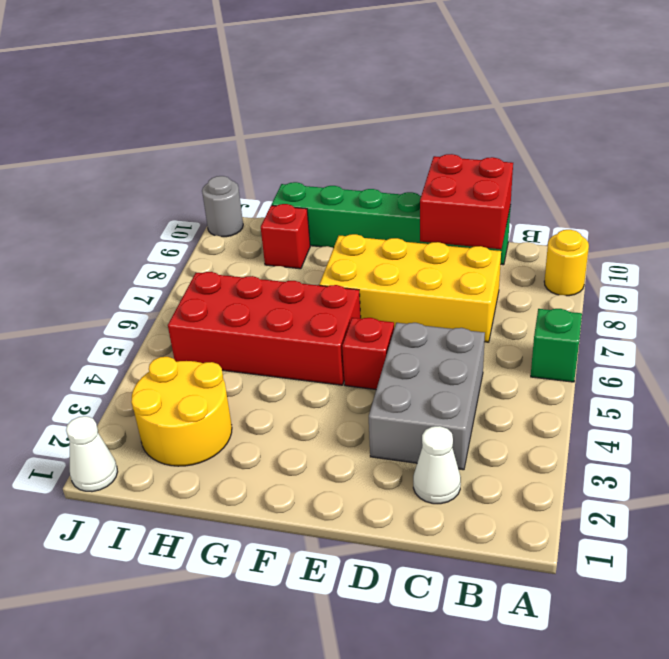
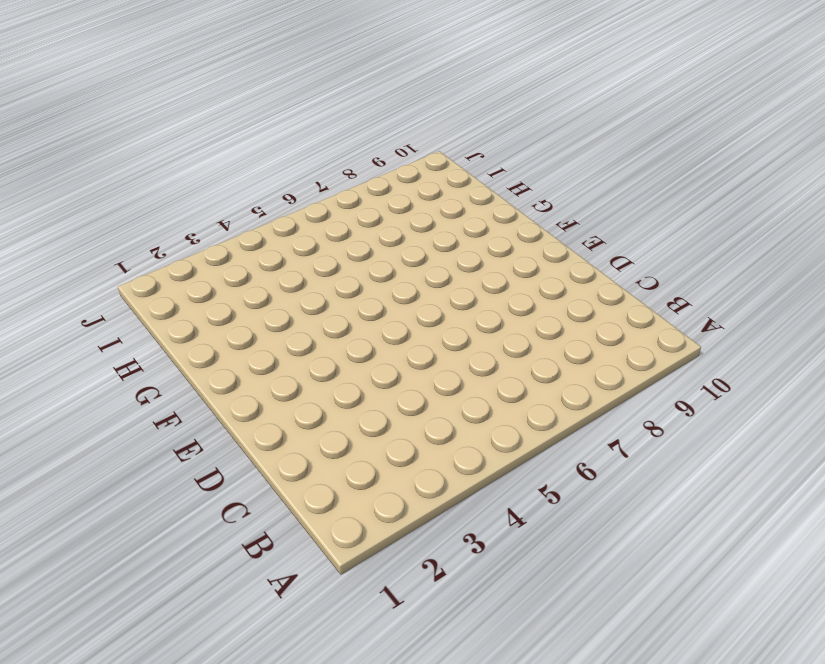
none -> green brick A6 level 1
none -> yellow round brick A9 level 1
none -> white cone C2 level 1

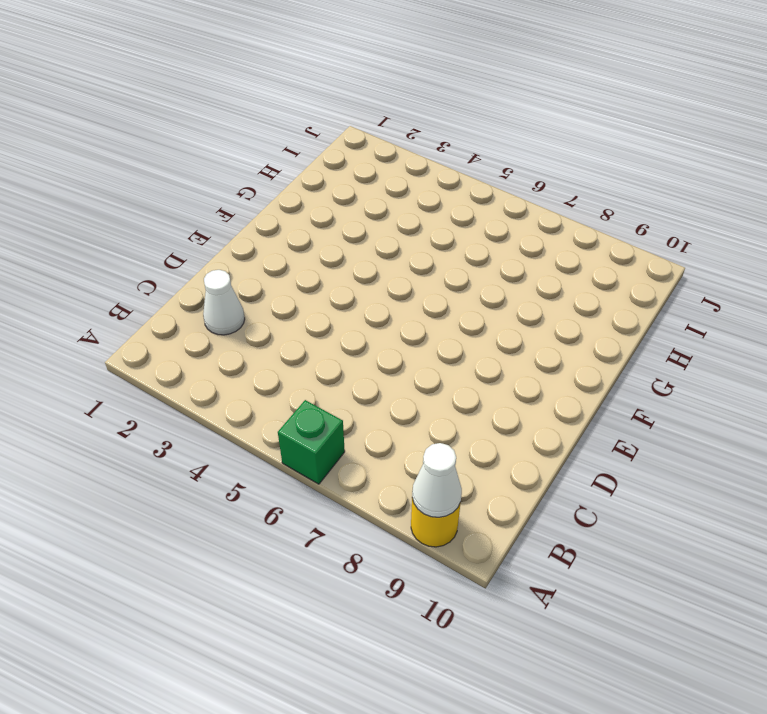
white cone A9 level 2 -> white cone J1 level 1
none -> grey brick C3:D5 level 1
none -> yellow brick C7:F8 level 1
none -> green brick C10:H10 level 1

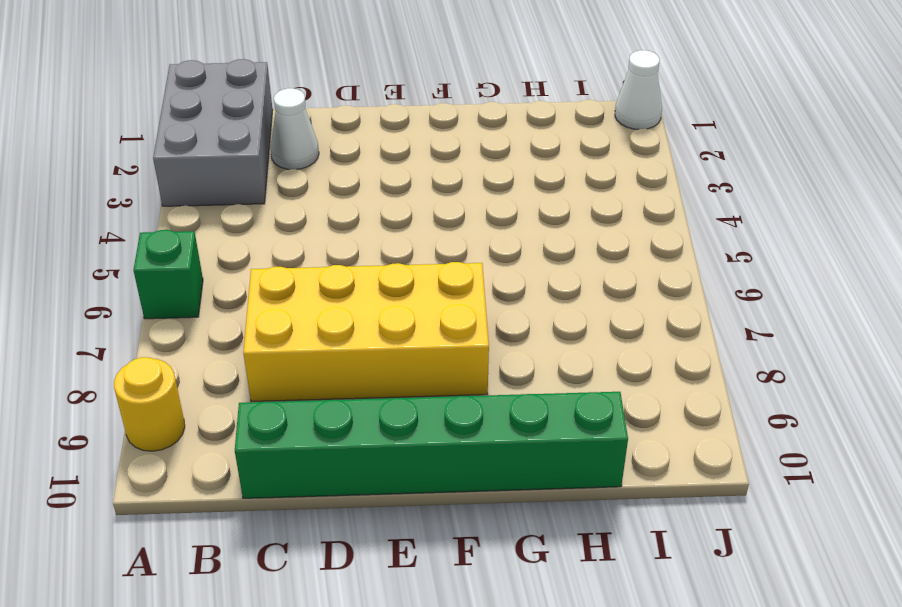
grey brick A1:B3 level 1 -> grey brick C3:D5 level 1
none -> red brick E5 level 1
none -> red brick F5:I6 level 1
none -> yellow round brick H2:I3 level 1

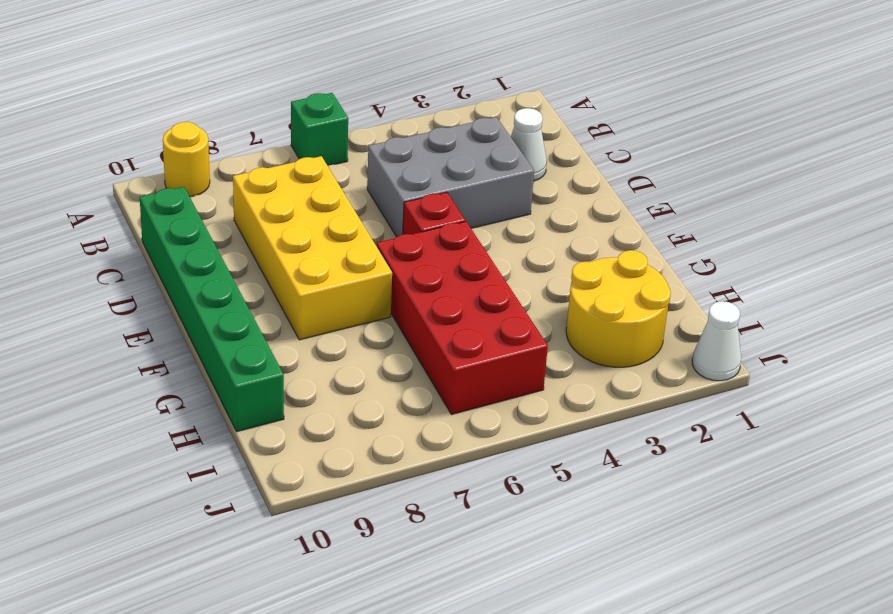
none -> red brick H9 level 1
none -> grey round brick J10 level 1
none -> red brick C9:D10 level 2

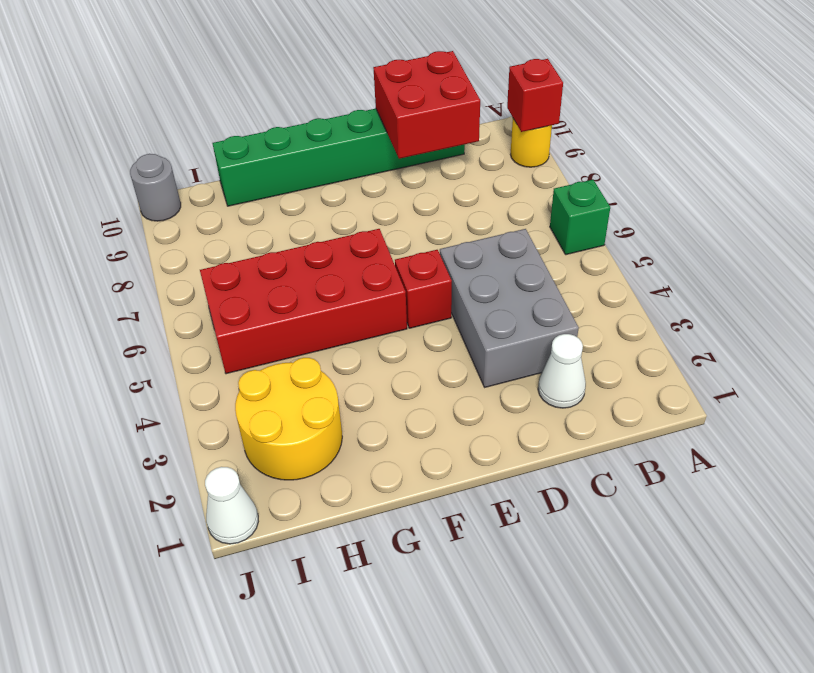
red brick A9 level 2 -> red brick H9 level 1
none -> yellow brick C7:F8 level 1

